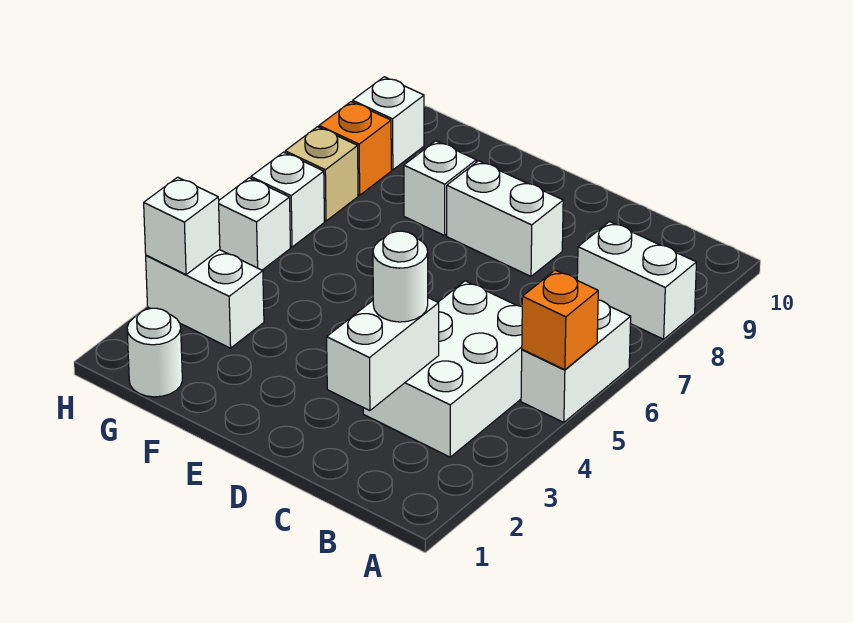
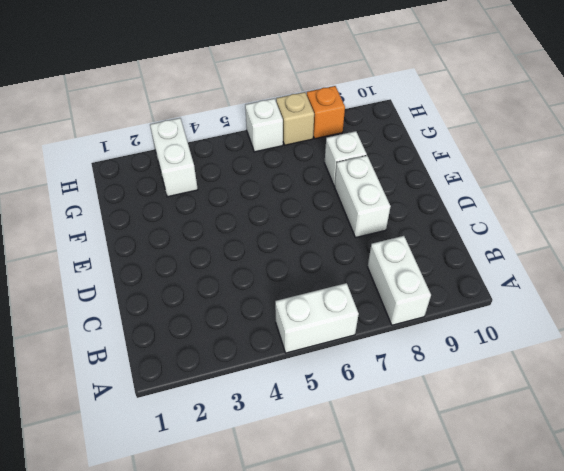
none -> white brick B3:C5 level 1
none -> white round brick G1 level 1
none -> white brick H5 level 1

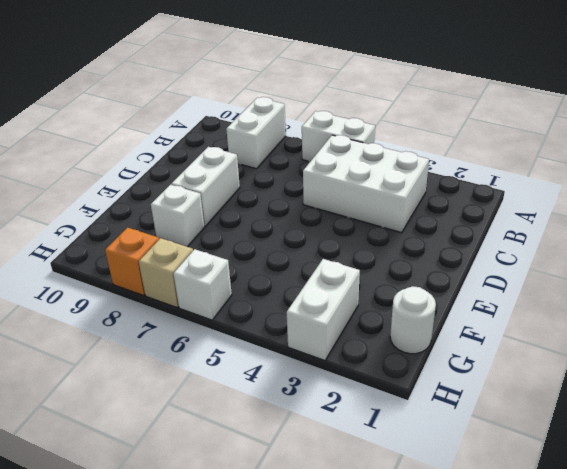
none -> white brick H5 level 1
none -> white brick H9 level 1
none -> orange brick A5 level 2

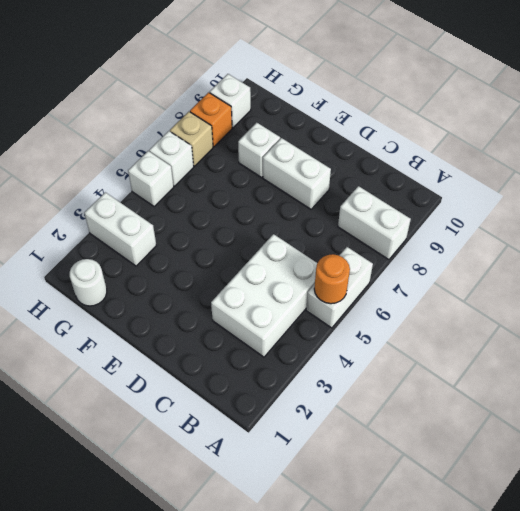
orange round brick A5 level 2 -> orange brick A5 level 2
none -> white brick C2:C3 level 2
none -> white brick H3 level 2
none -> white round brick C3 level 3

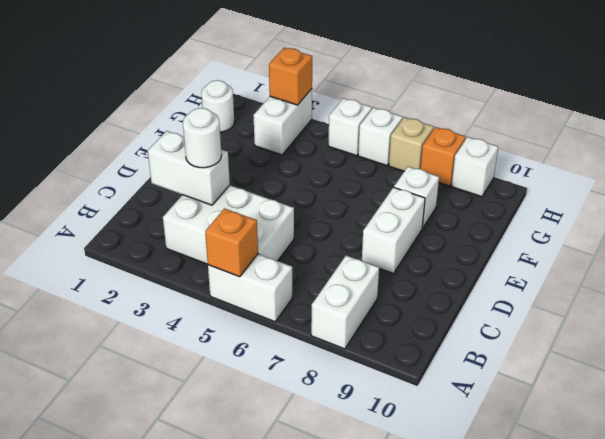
orange brick H3 level 2 -> white brick H3 level 2

